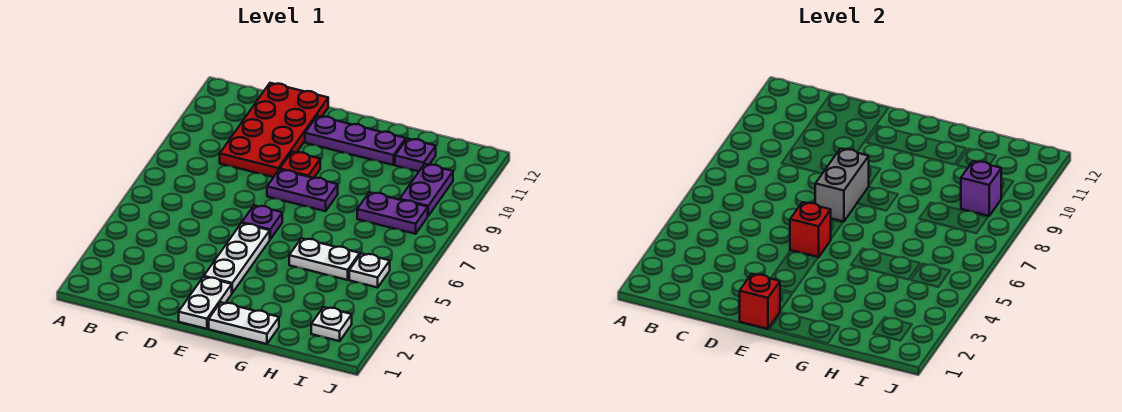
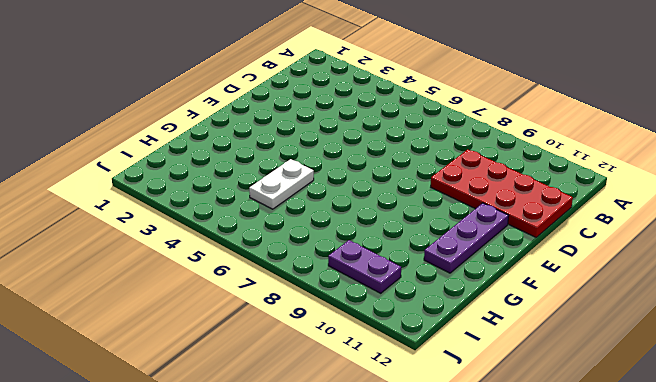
none -> white plate E1:E2 level 1
none -> white plate E3:E5 level 1
none -> purple plate E6 level 1

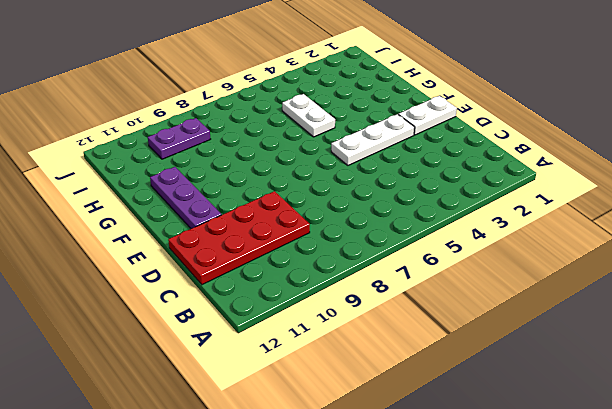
none -> purple plate E6 level 1
none -> purple plate E8:F8 level 1
none -> red plate E9 level 1

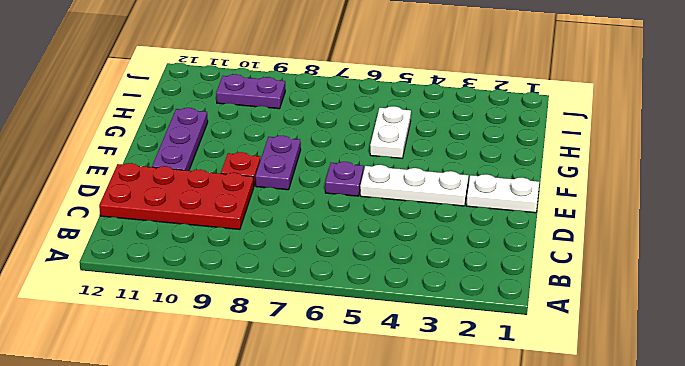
none -> white plate F1:G1 level 1
none -> purple plate H8:I8 level 1
none -> purple plate H11 level 1

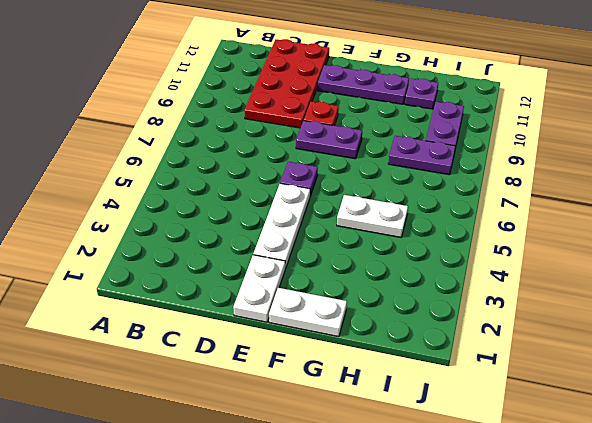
none -> white plate I2 level 1
none -> white plate I5 level 1
none -> red brick E1 level 2

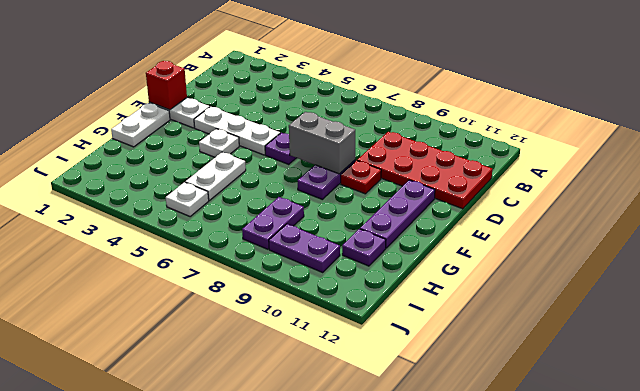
white plate F4 level 1 -> white plate I2 level 1
none -> red brick E5 level 2
none -> purple brick I9 level 2

